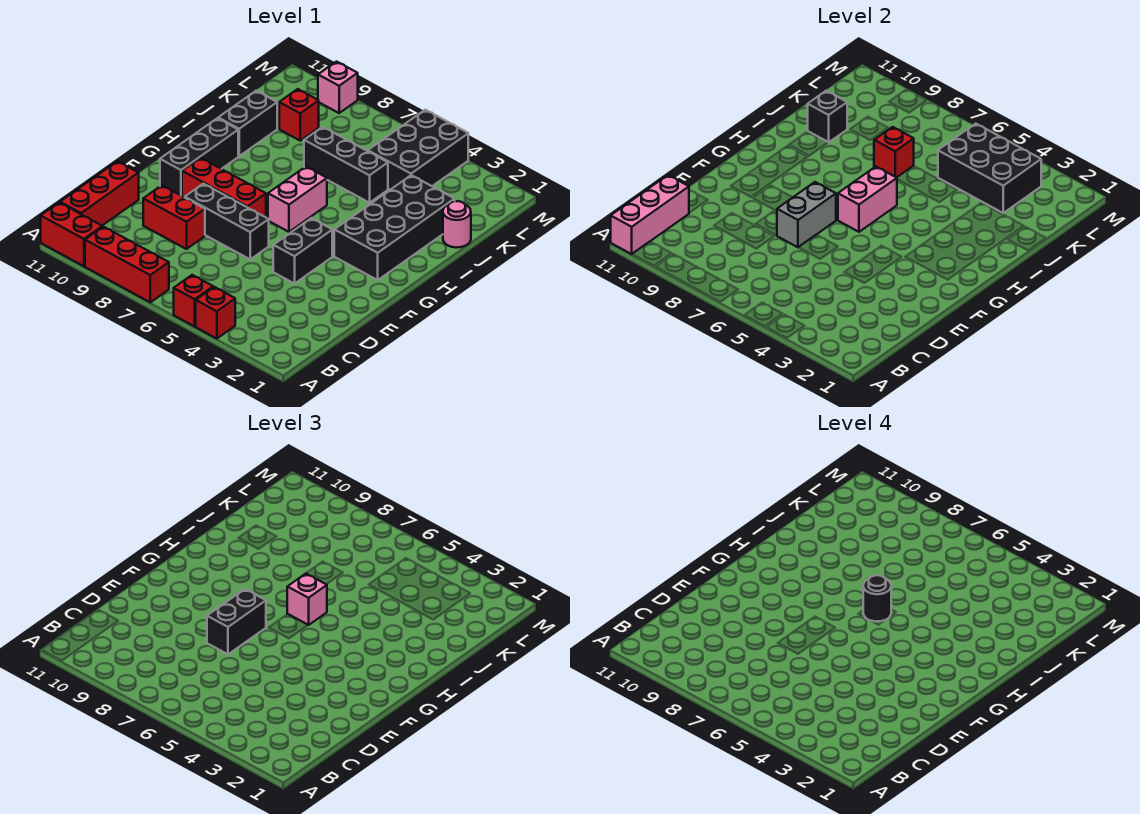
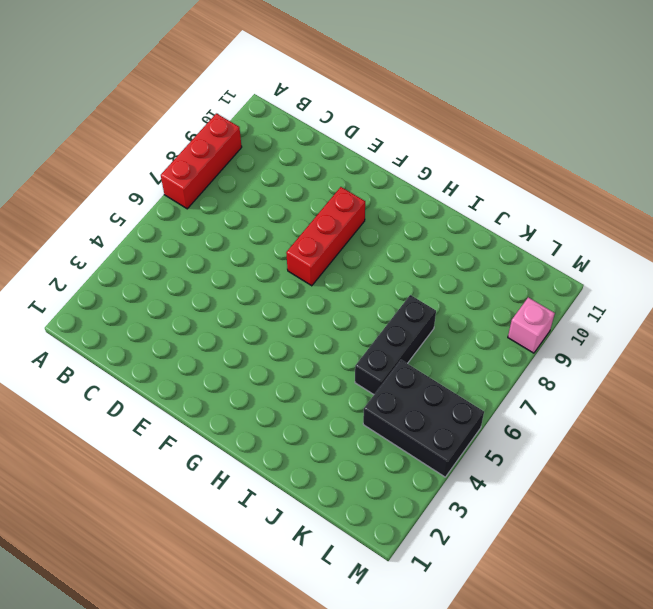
none -> red brick A4 level 1
none -> red brick A5 level 1
none -> red brick A10:A11 level 1

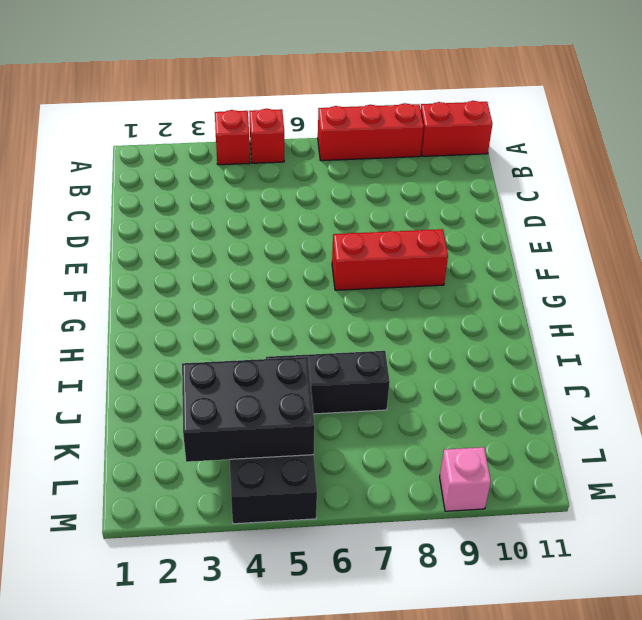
none -> red brick B11:D11 level 1
none -> red brick D8:D9 level 1
none -> black brick E4:F4 level 1

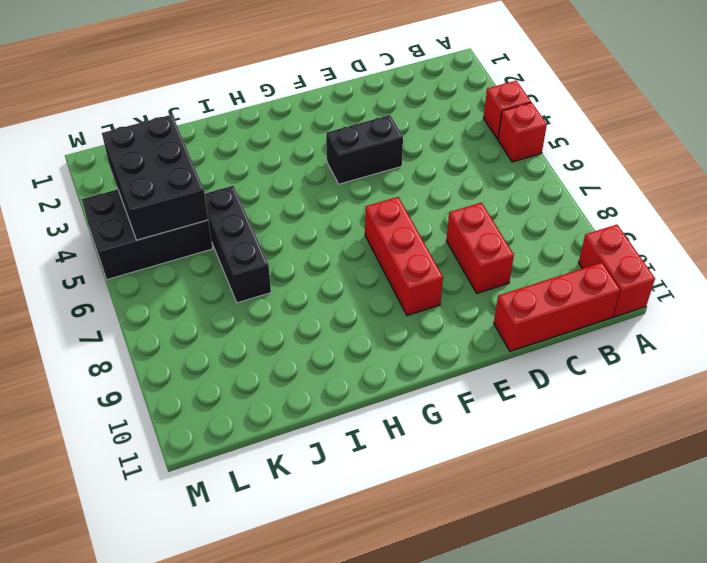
none -> red brick A7:A9 level 1
none -> black brick E6:E8 level 1
none -> black brick F10:H10 level 1

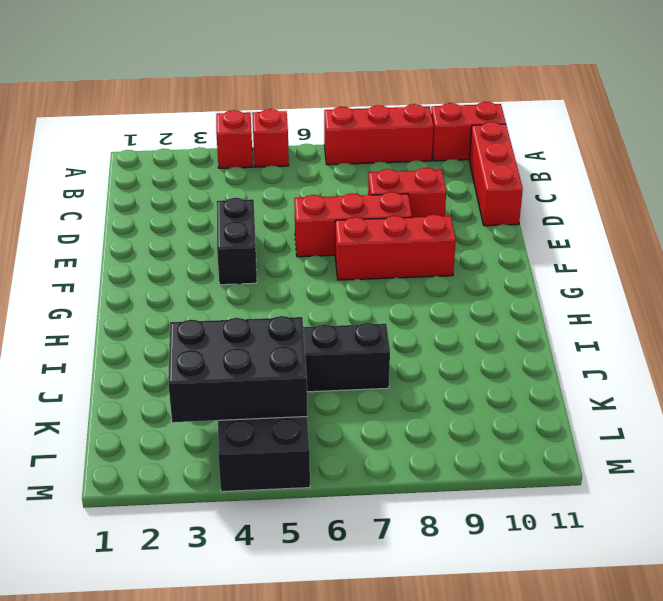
red brick E6:E8 level 1 -> black brick E6:E8 level 1
none -> black brick F10:H10 level 1
none -> black brick G2:J3 level 1
none -> pink brick G6:H6 level 1

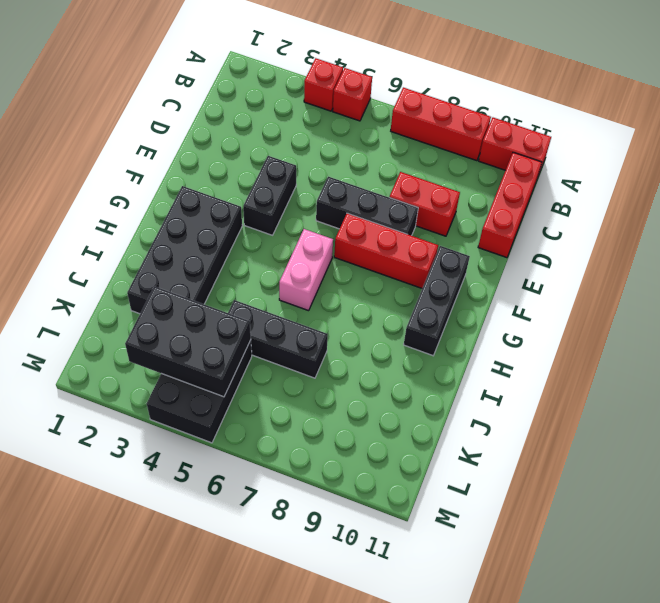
none -> black brick I10:J10 level 1
none -> pink round brick J1 level 1
none -> red brick K9 level 1

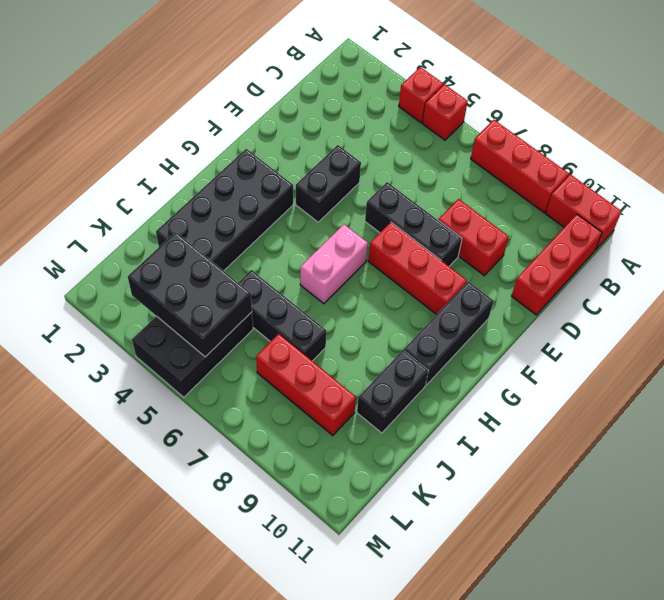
red brick K7:K9 level 1 -> red brick K9 level 1
none -> pink round brick J1 level 1
none -> pink brick M9 level 1
none -> pink brick A11:C11 level 2

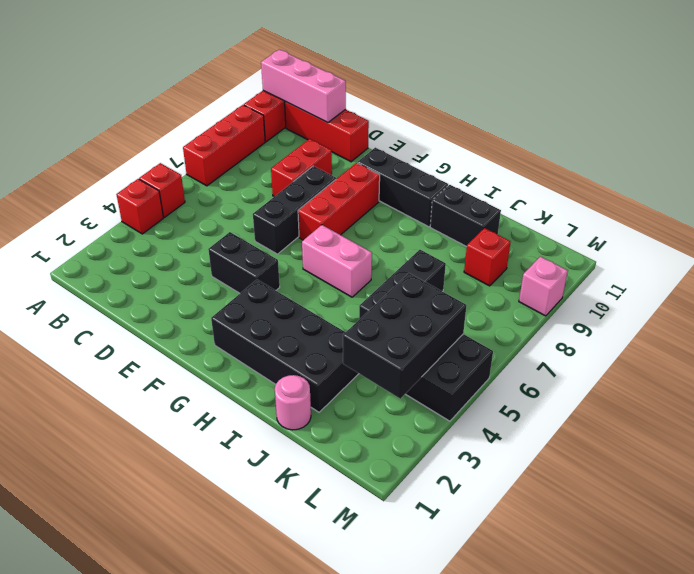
none -> grey brick E7:F7 level 2
none -> pink brick G6:H6 level 2
none -> red brick J7 level 2

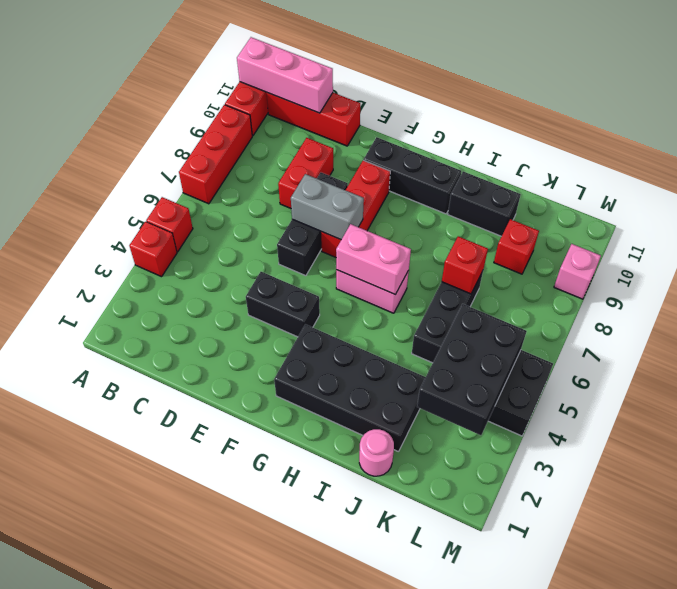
none -> black brick J10 level 2
none -> black brick E7:F7 level 3
none -> pink brick H6 level 3

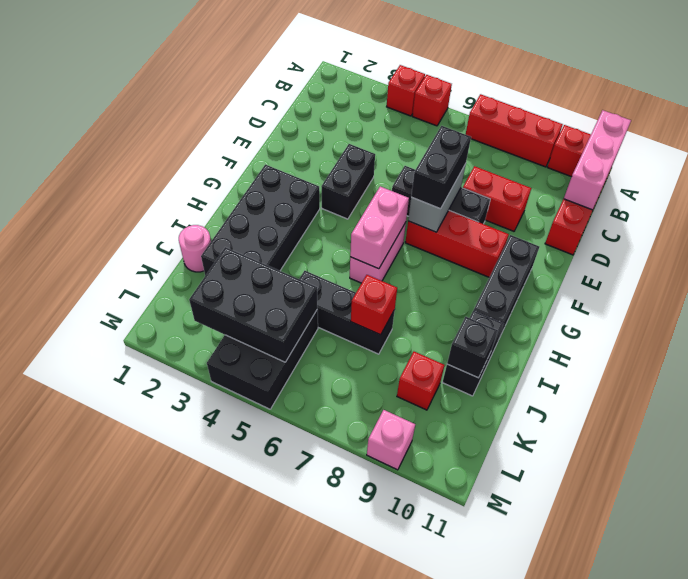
none -> pink brick H6 level 3
none -> black round brick H6 level 4

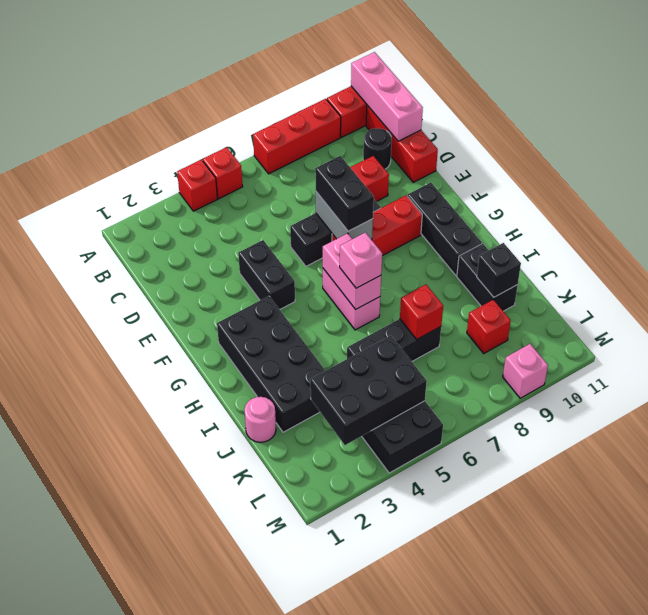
black round brick C10 level 1 -> black round brick H6 level 4

